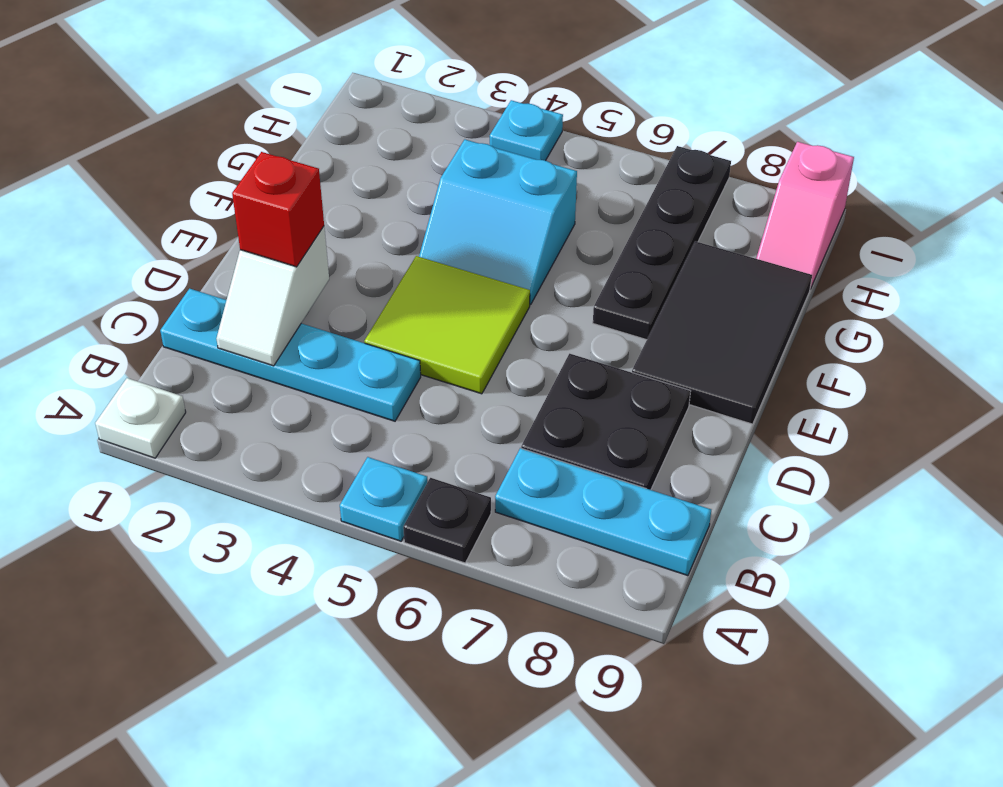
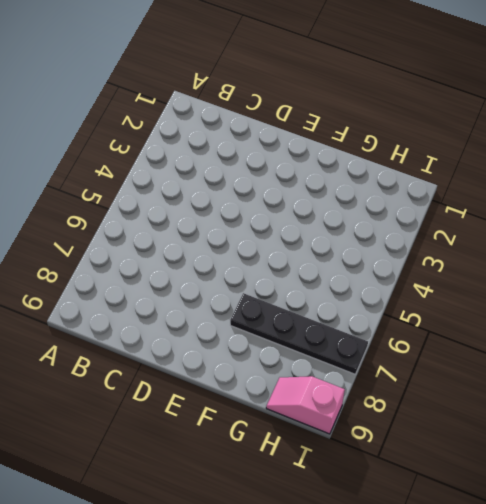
none -> white plate A1 level 1
none -> cyan plate A5 level 1
none -> black plate A6 level 1

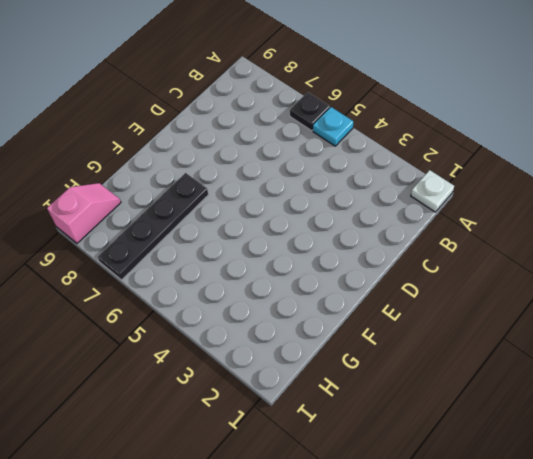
none -> cyan plate B7:B9 level 1
none -> cyan plate C1:C4 level 1
none -> black plate C7:D8 level 1

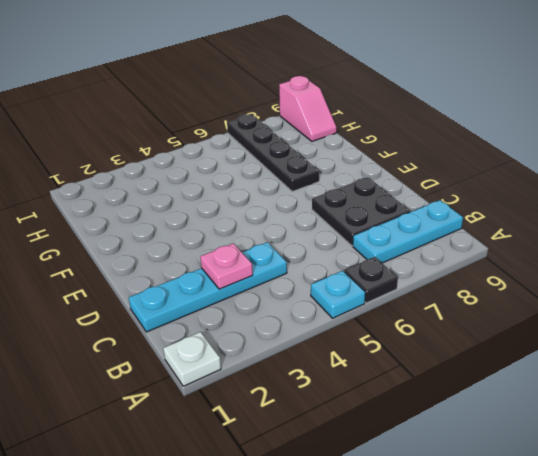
pink plate C3 level 2 -> none
none -> lime tile D4:E5 level 1
none -> black tile E8:G9 level 1
none -> cyan slope F4:G5 level 1 top G

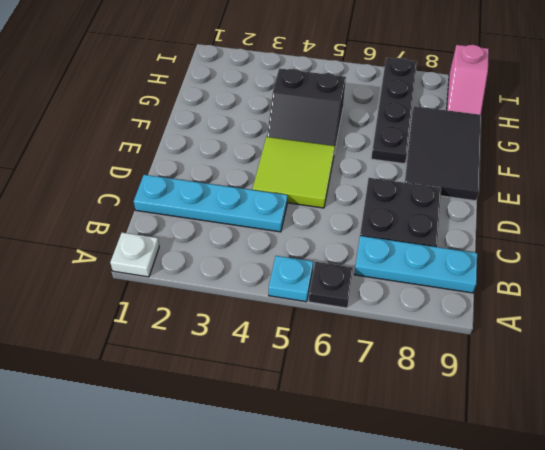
black slope F4:G5 level 1 top G -> cyan slope F4:G5 level 1 top G
none -> cyan plate I4 level 1
none -> white slope C2:D2 level 2 top D
none -> red brick D2 level 3

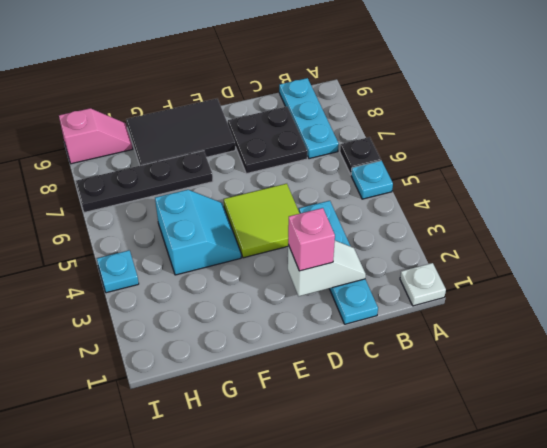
pink brick D2 level 3 -> red brick D2 level 3

